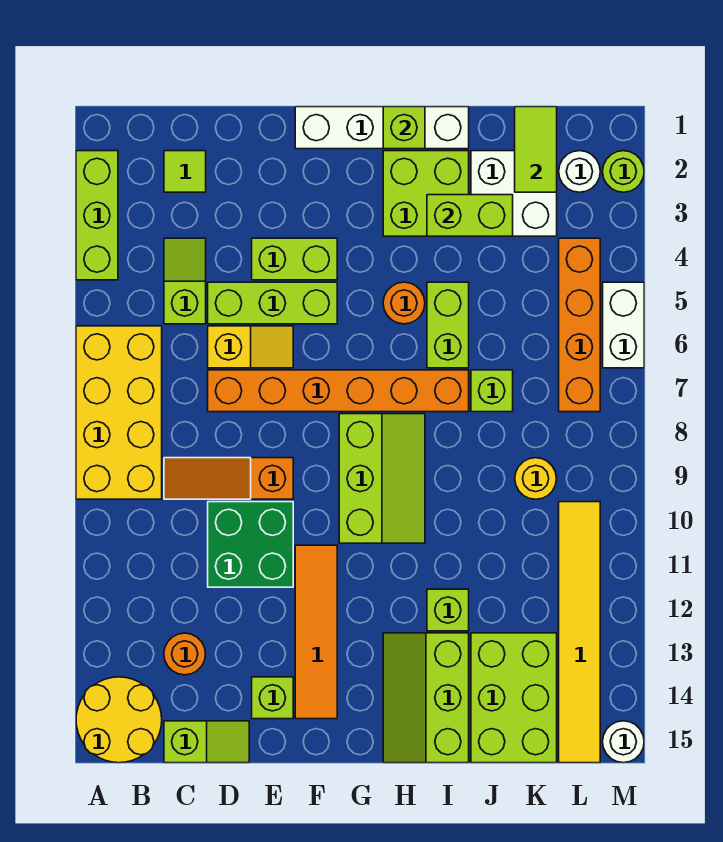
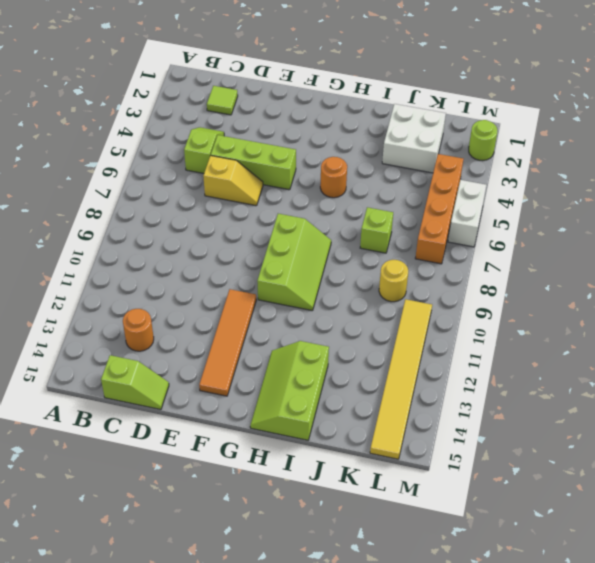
none -> lime brick A2:A4 level 1
none -> yellow brick A6:B9 level 1
none -> yellow round brick A14:B15 level 1
none -> orange slope C9:E9 level 1 top E

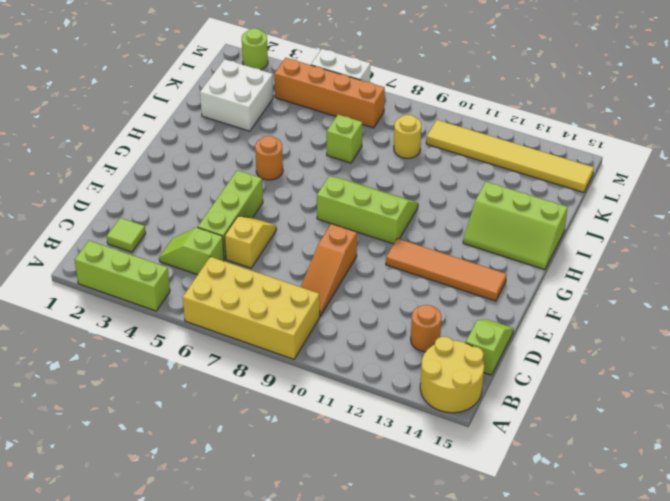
none -> orange brick D7:I7 level 1
none -> green brick D10:E11 level 1
none -> lime brick E4:F4 level 1
none -> lime brick E14 level 1

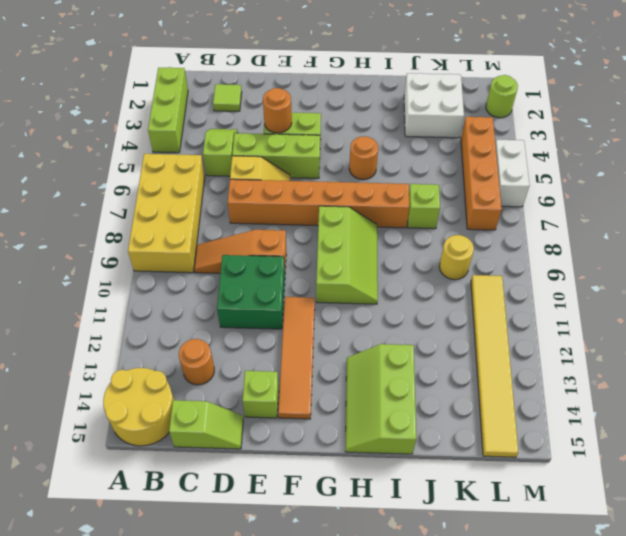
orange round brick E4 level 2 -> none
none -> white brick F1:I1 level 1
none -> lime brick H2:I3 level 1
none -> lime brick I5:I6 level 1
none -> lime brick I12 level 1

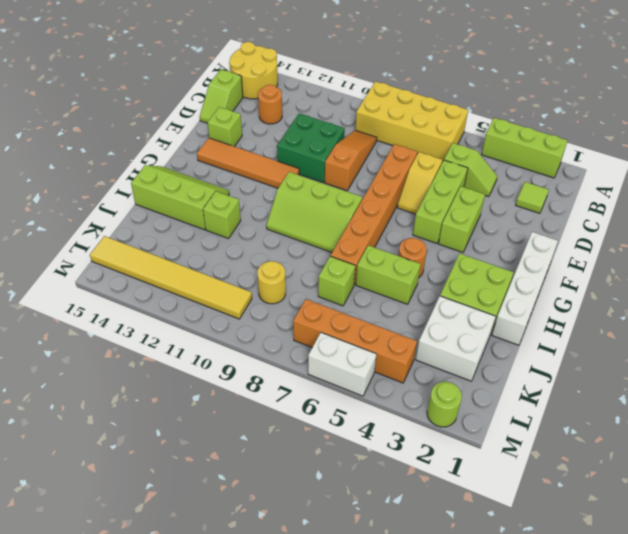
none -> lime brick J13:K15 level 1
none -> white round brick L2 level 1
none -> white round brick M15 level 1
none -> lime brick H1 level 2

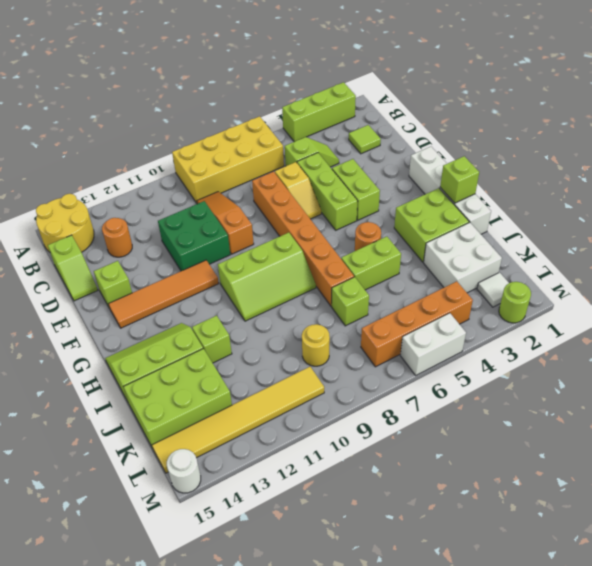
white tile L2 level 1 -> white round brick L2 level 1
none -> lime brick I3:J3 level 2
none -> lime tile K1:K2 level 2

